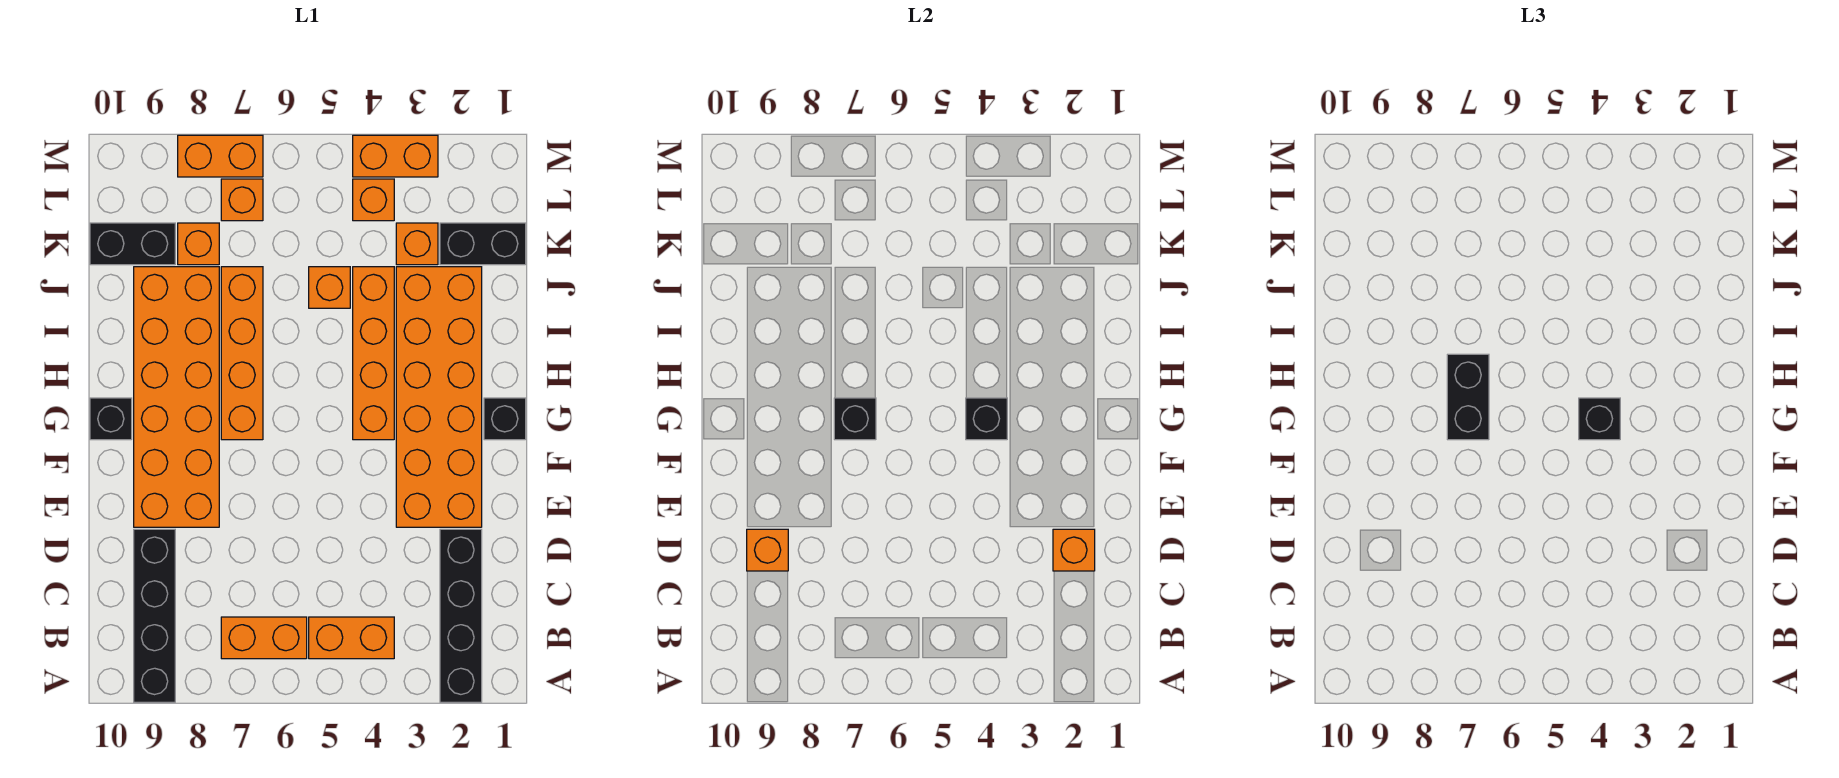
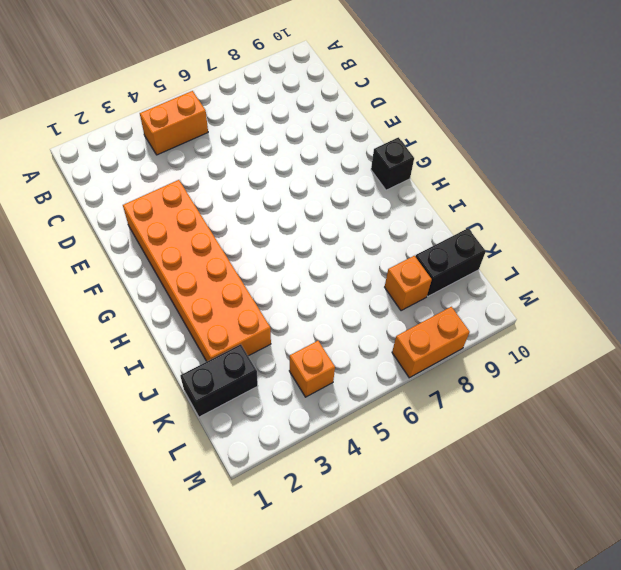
none -> black brick A2:D2 level 1
none -> black brick A9:D9 level 1
none -> orange brick B6:B7 level 1

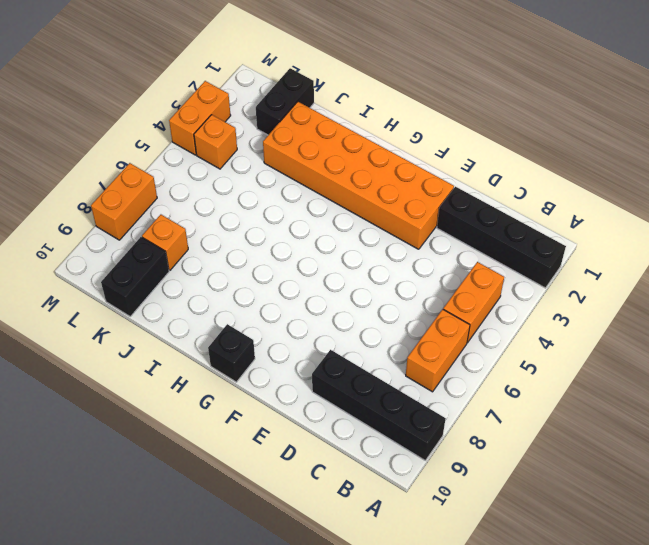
none -> orange brick E8:J9 level 1
none -> black brick G1 level 1
none -> orange brick G4:J4 level 1

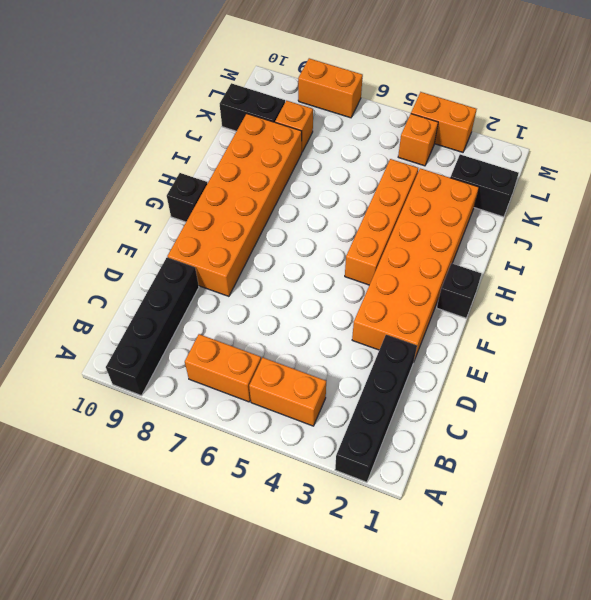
none -> orange brick G7:J7 level 1
none -> orange brick J5 level 1
none -> orange brick K3 level 1

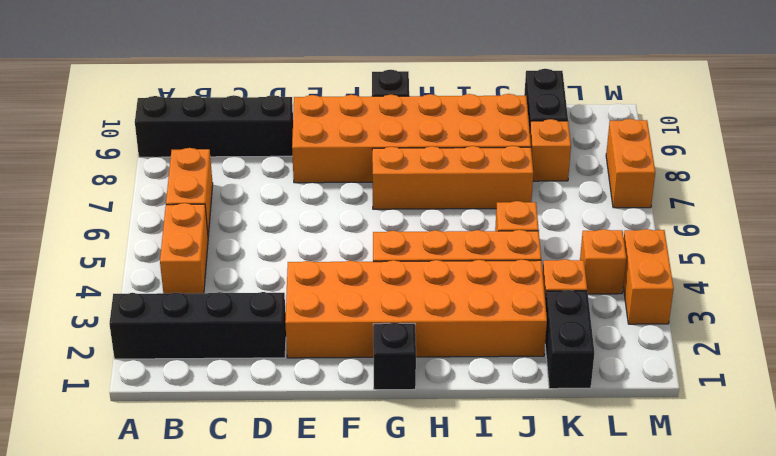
none -> orange brick L7 level 1
none -> orange brick D2 level 2
none -> orange brick D9 level 2

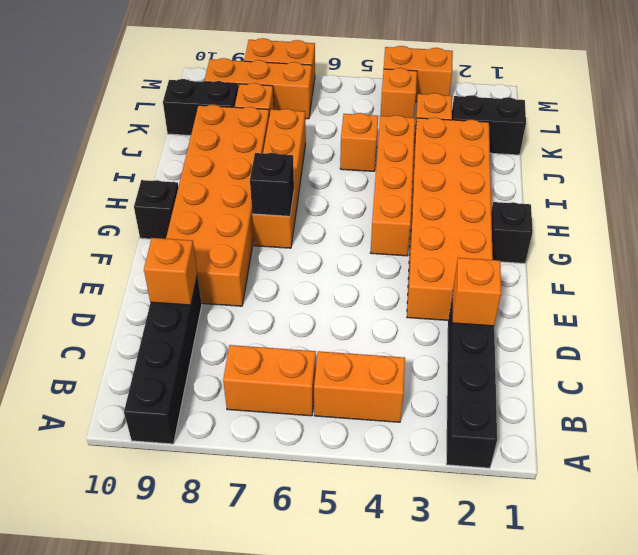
orange brick L7:L9 level 1 -> orange brick L7 level 1
none -> black brick G4 level 2
none -> black brick G4 level 3
none -> black brick G7:H7 level 3

